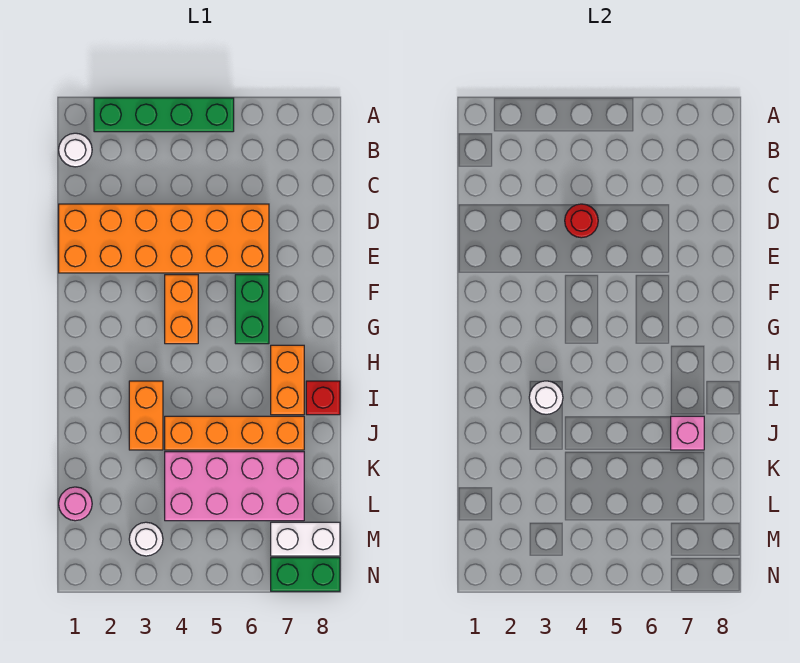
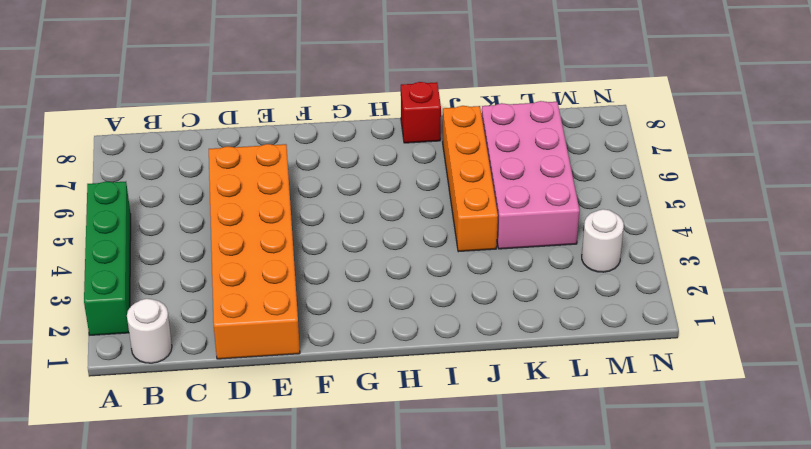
none -> orange brick F4:G4 level 1
none -> green brick F6:G6 level 1
none -> orange brick H7:I7 level 1

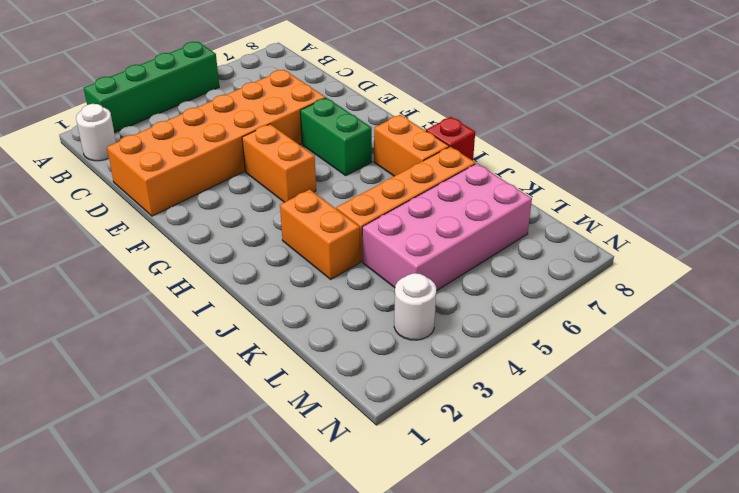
none -> pink round brick L1 level 1
none -> white brick M7:M8 level 1
none -> green brick N7:N8 level 1

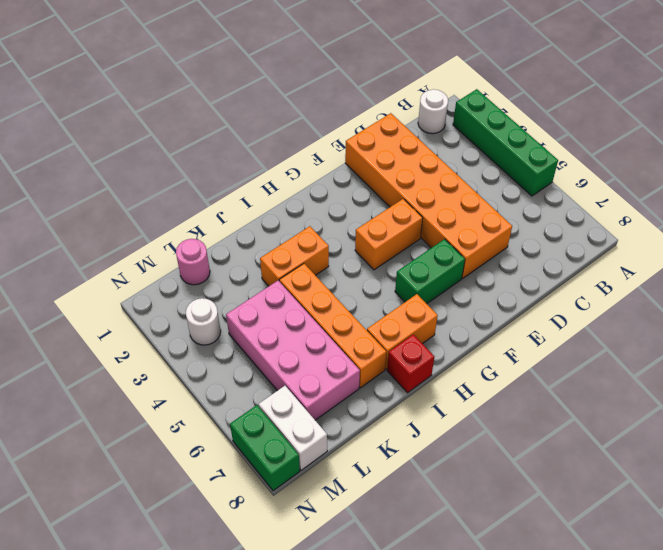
none -> red round brick D4 level 2
none -> white round brick I3 level 2
none -> pink brick J7 level 2

